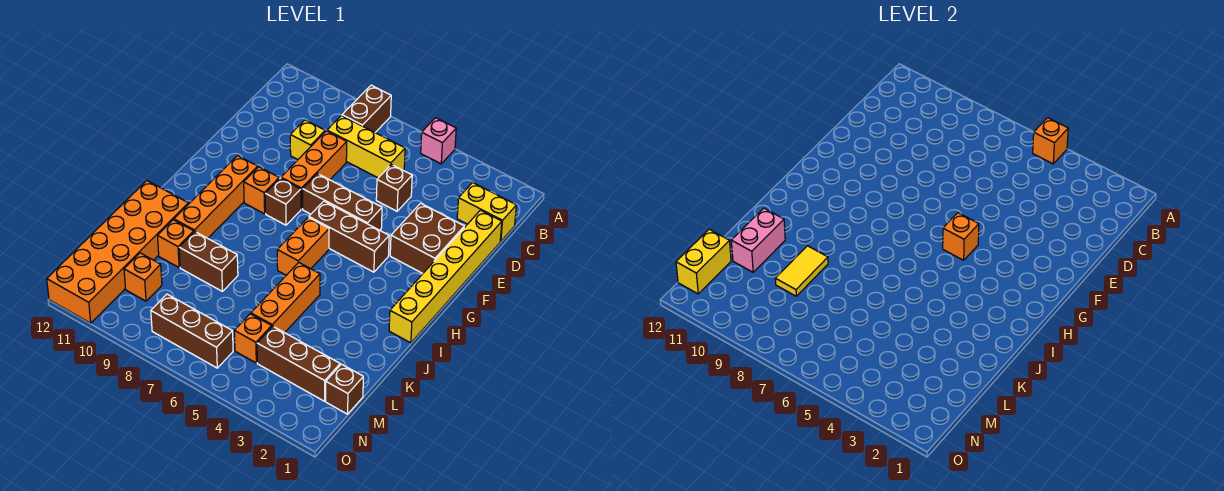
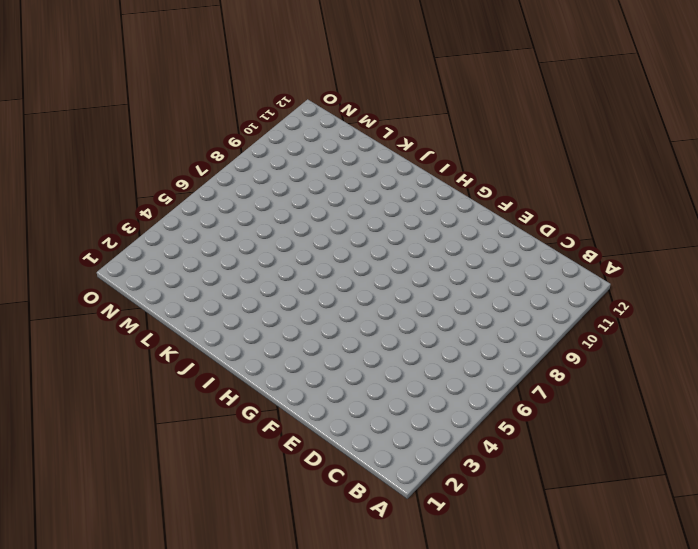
none -> pink brick A5 level 1
none -> brown brick A8:B8 level 1
none -> yellow brick C1:C2 level 1

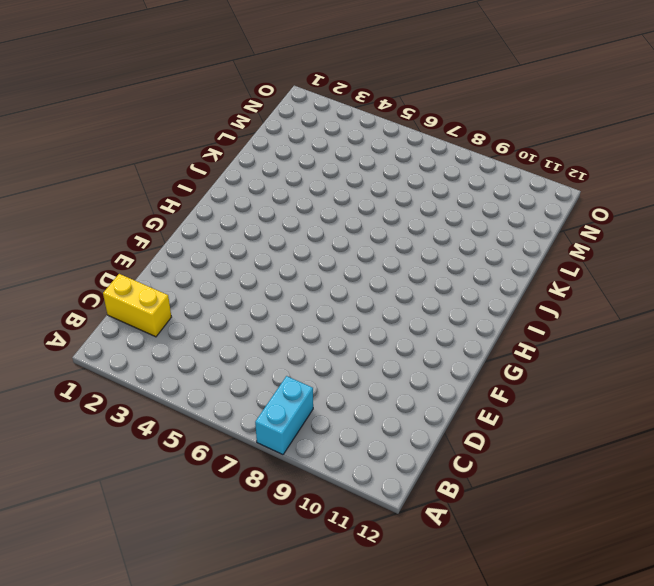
cyan brick A8:B8 level 1 -> brown brick A8:B8 level 1
none -> pink brick A5 level 1
none -> yellow brick C6:C8 level 1
none -> yellow brick D1:I1 level 1

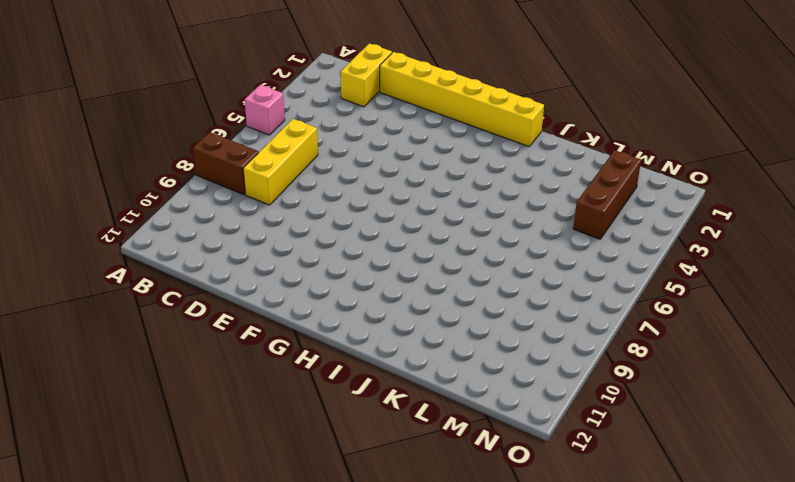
none -> brown brick D5 level 1
none -> orange brick D8:F8 level 1
none -> yellow brick D9 level 1

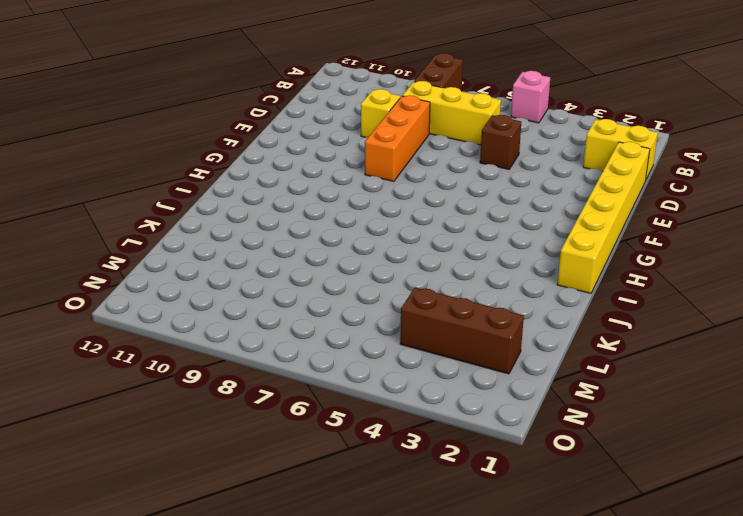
none -> brown brick E2:F3 level 1
none -> brown brick F5:F7 level 1
none -> brown brick G4:G6 level 1

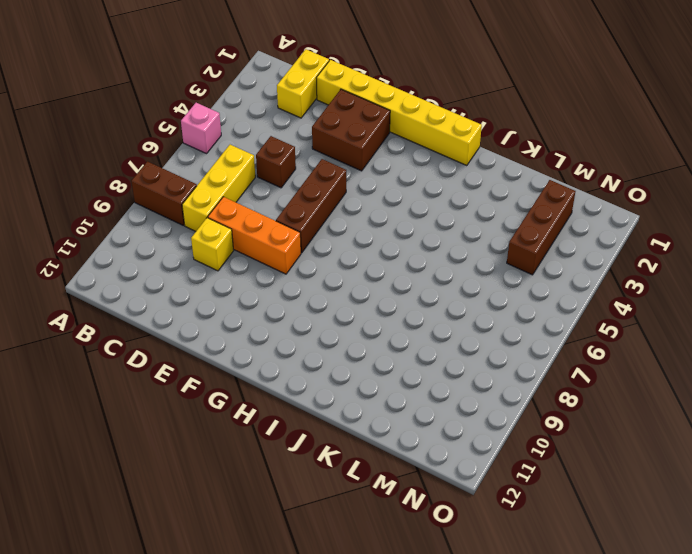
none -> brown brick G4:G6 level 1
none -> brown brick G8 level 1
none -> orange brick G9 level 1

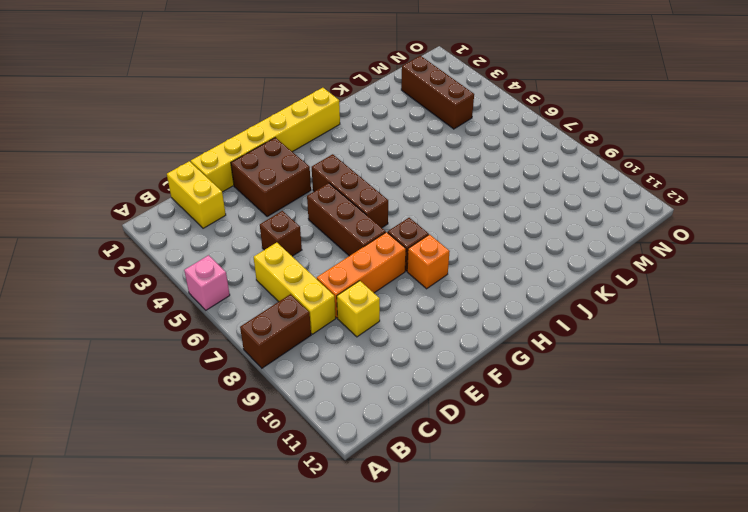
none -> orange brick G10:J10 level 1
none -> orange brick H6:I6 level 1
none -> orange brick J5:L5 level 1

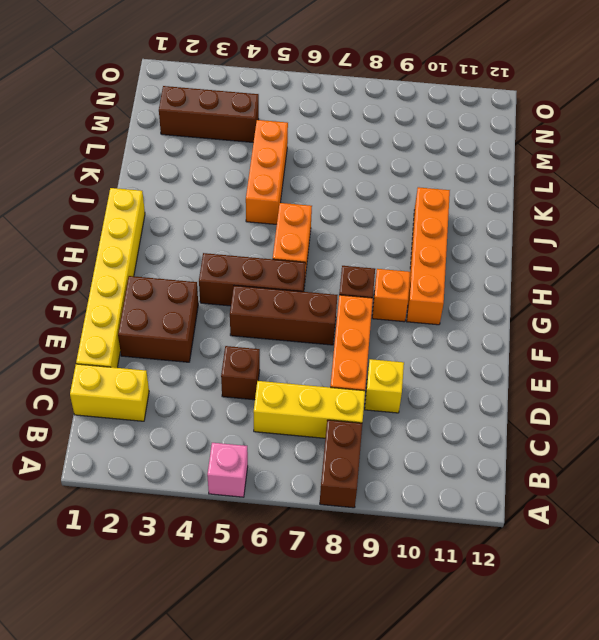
none -> orange brick J11:O12 level 1
none -> brown brick K8:K9 level 1
none -> orange brick K10 level 1

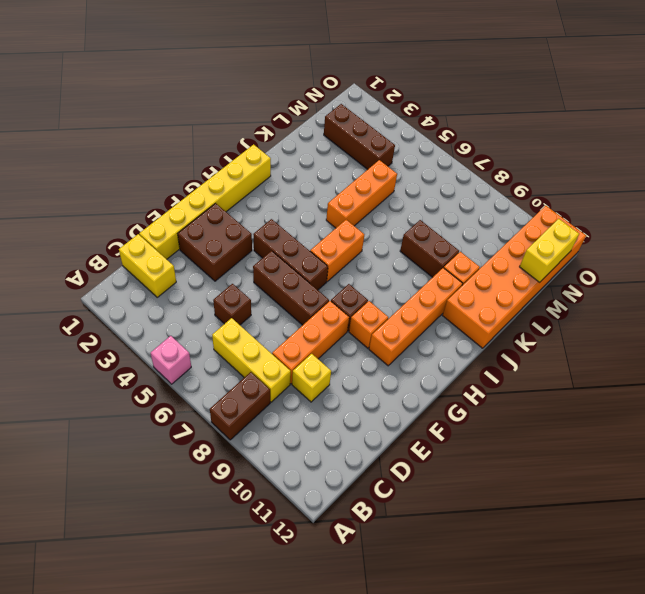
none -> brown brick M1 level 1
none -> orange brick M5 level 1
none -> orange brick M10 level 1

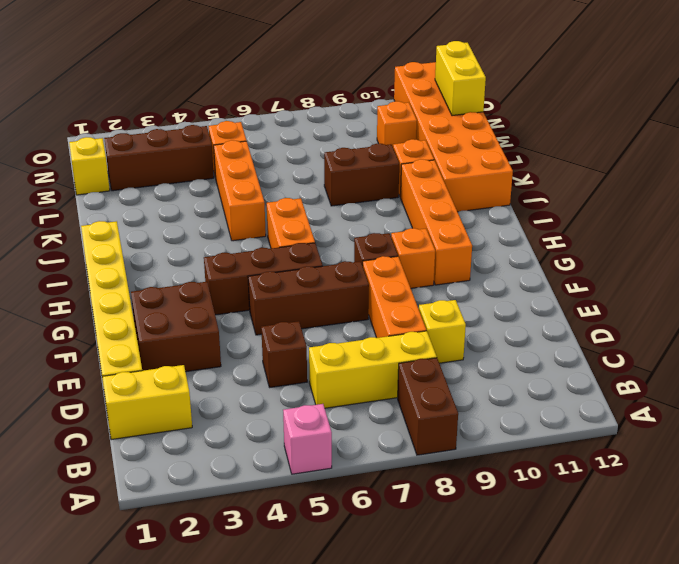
yellow brick M1 level 1 -> brown brick M1 level 1
none -> brown brick N6:N8 level 1
none -> orange brick A5 level 2
none -> orange brick G5 level 2

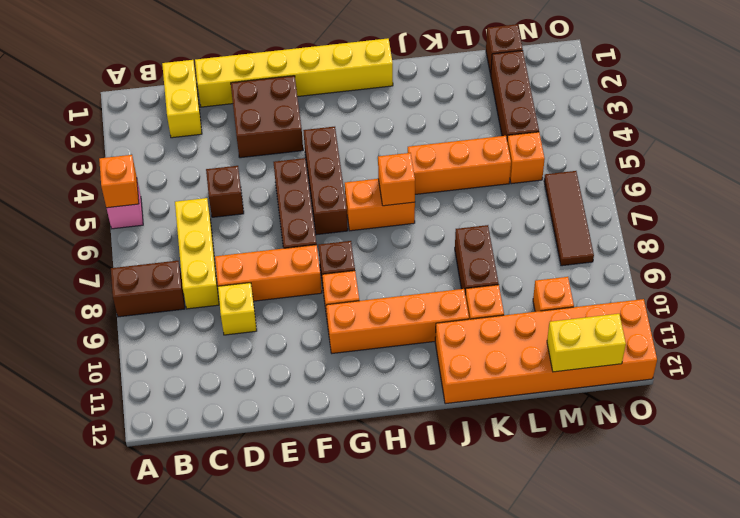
orange brick I6 level 2 -> orange brick G5 level 2
brown tile N6:N8 level 1 -> brown brick N6:N8 level 1
none -> yellow tile K9:L9 level 2
none -> pink brick K11:L11 level 2

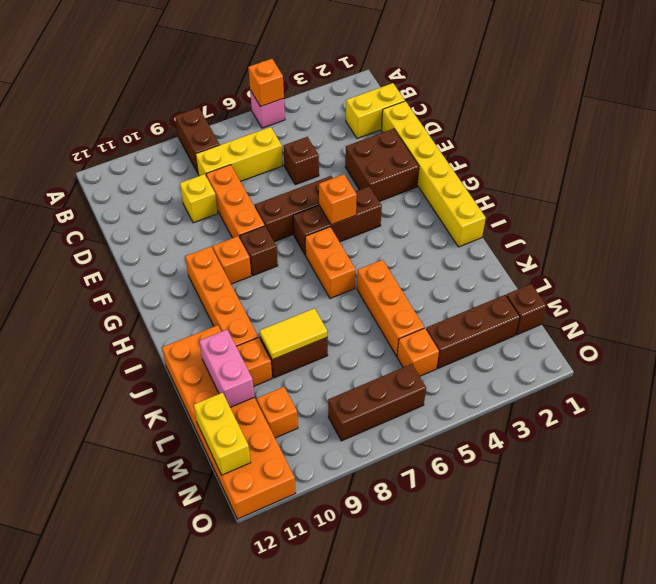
yellow tile K8:K9 level 2 -> yellow tile K9:L9 level 2

